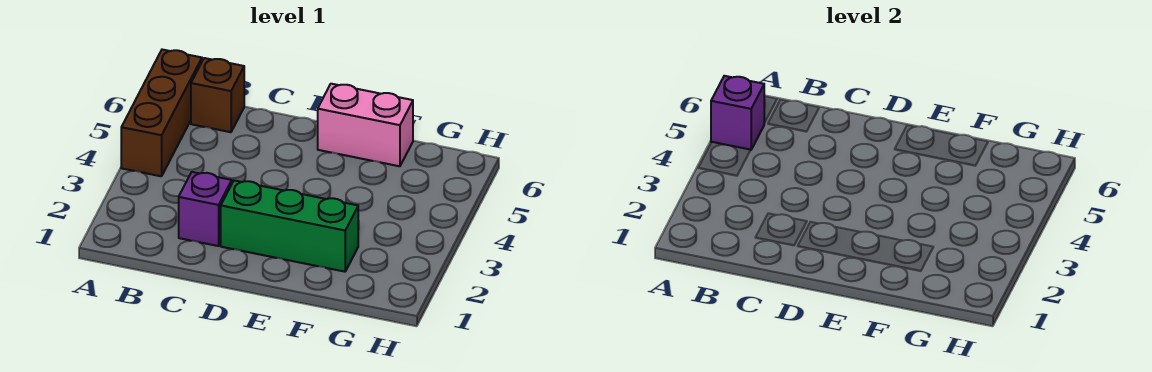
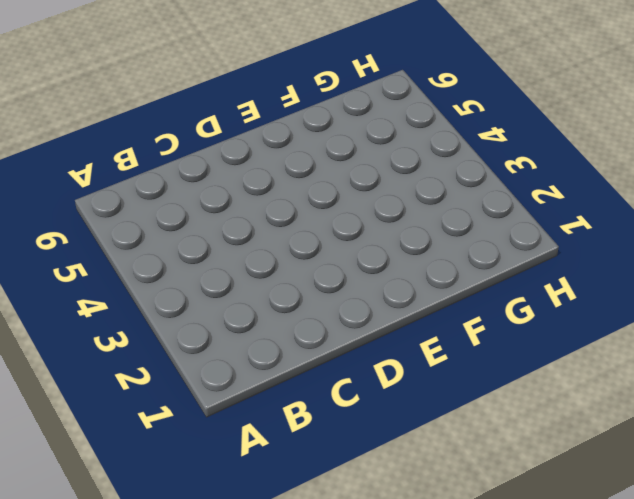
none -> brown brick A4:A6 level 1
none -> brown brick B6 level 1

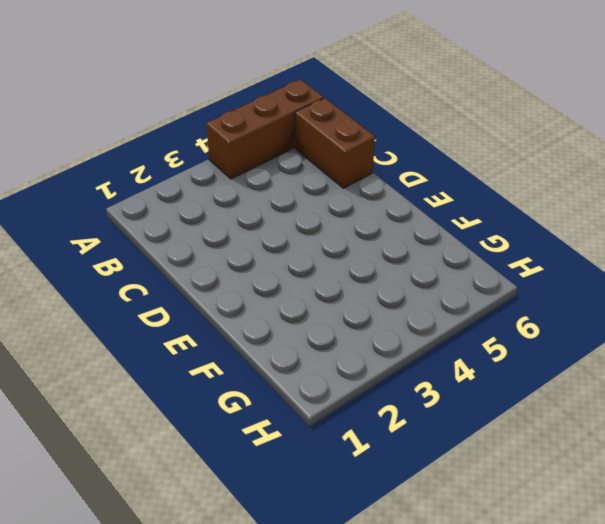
brown brick B6:C6 level 1 -> brown brick B6 level 1
none -> purple brick C2 level 1
none -> green brick D2:F2 level 1

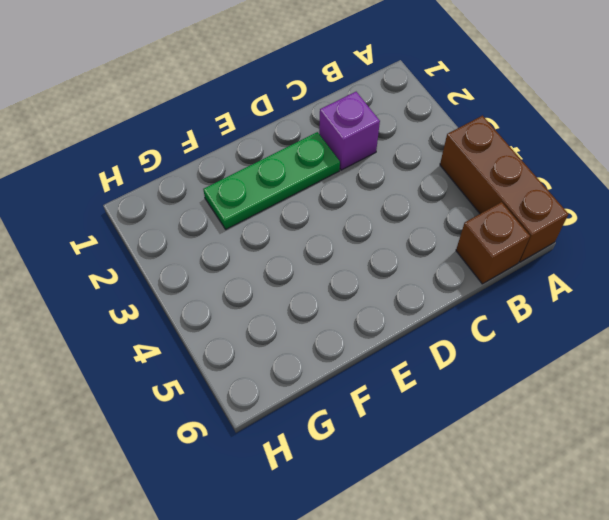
green plate D2:F2 level 1 -> green brick D2:F2 level 1
none -> pink brick E6:F6 level 1
none -> purple brick A5 level 2

